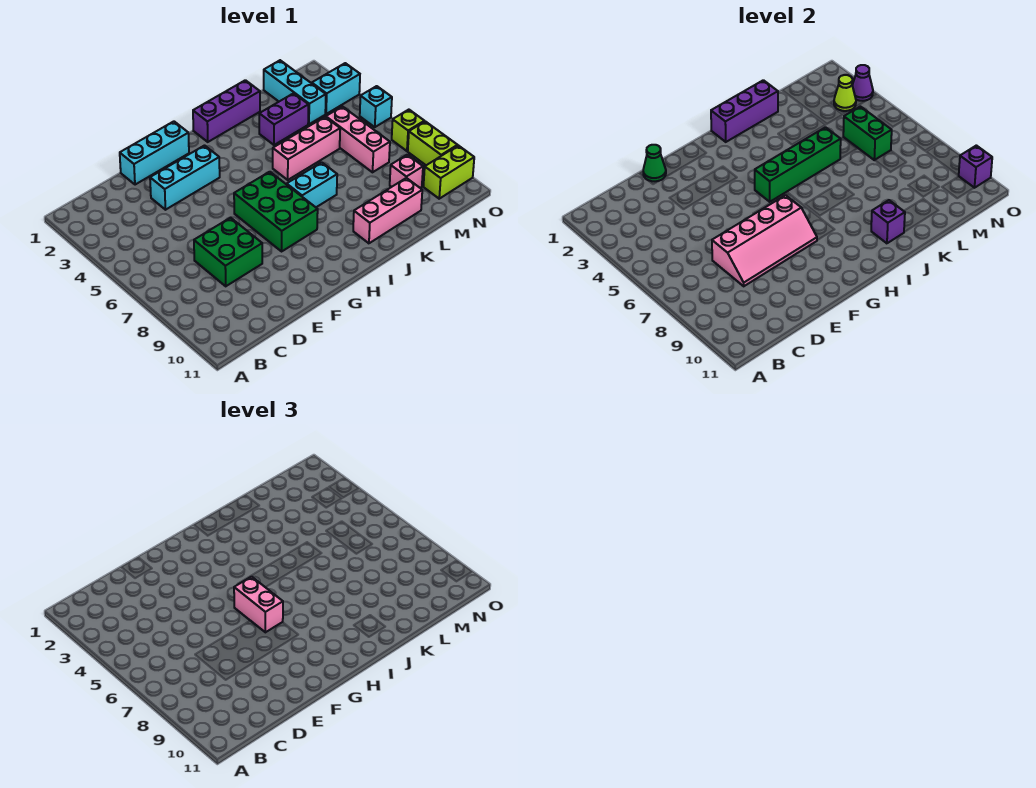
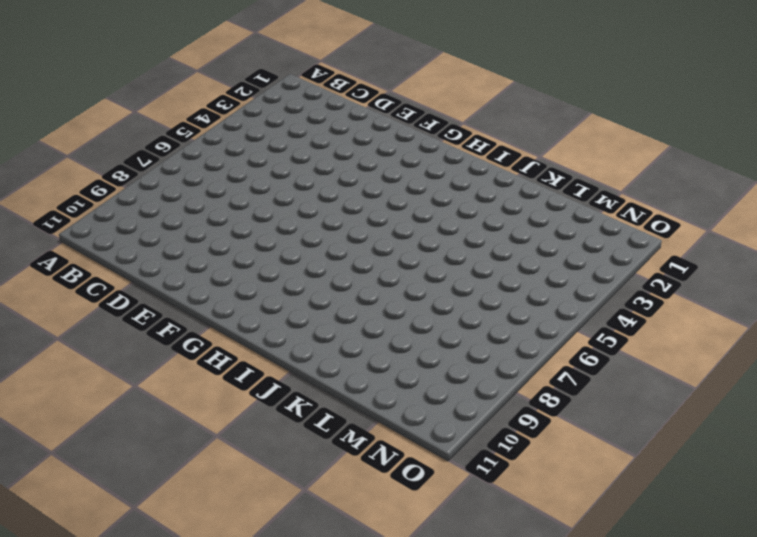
none -> green brick D7:E8 level 1
none -> cyan brick E1:G1 level 1
none -> cyan brick E3:G3 level 1

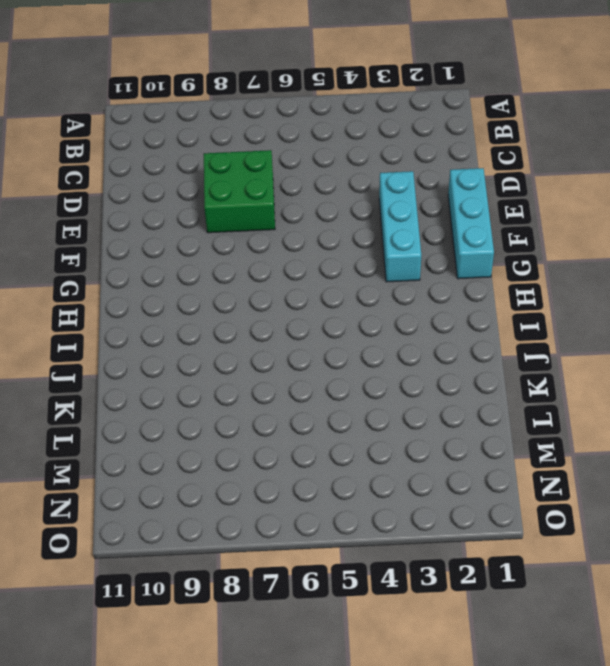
none -> green brick G6:H8 level 1
none -> purple brick I1:K1 level 1
none -> cyan brick I7:J7 level 1

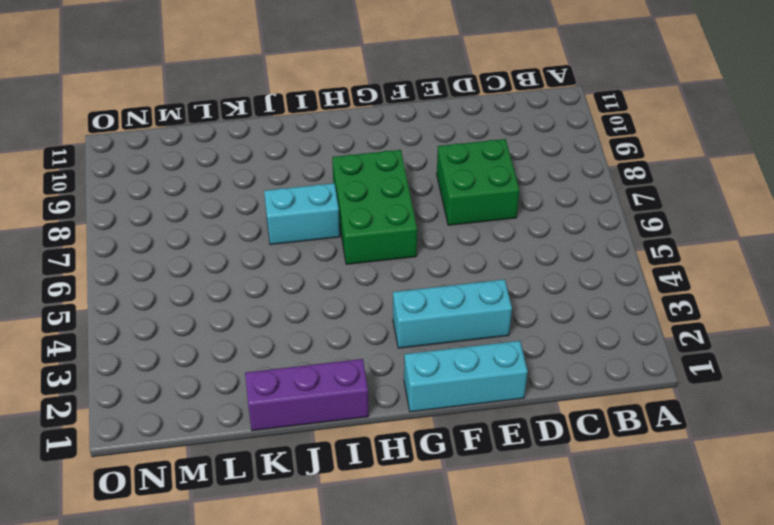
none -> pink brick J5:L5 level 1
none -> pink brick J10:L10 level 1
none -> purple brick K3:L3 level 1

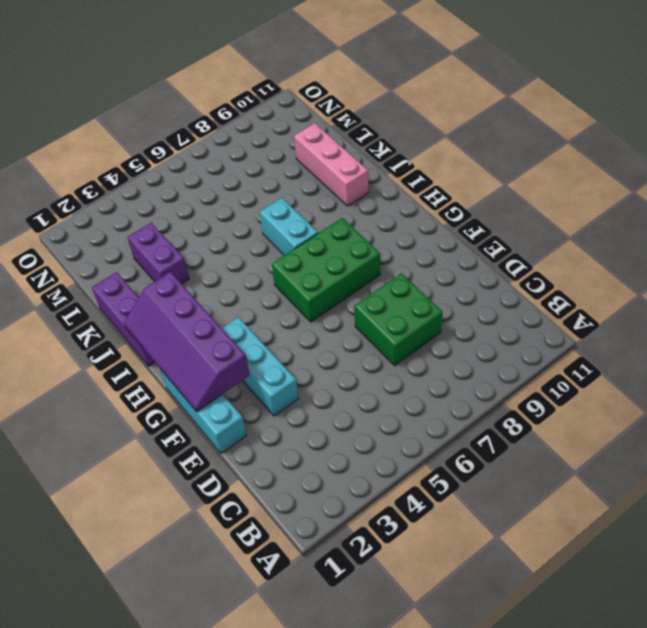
purple slope F1:I2 level 2 top 2 -> purple brick I1:K1 level 2
none -> pink brick J5:L5 level 1
none -> cyan brick M1:M3 level 1
none -> pink brick M5:M7 level 1

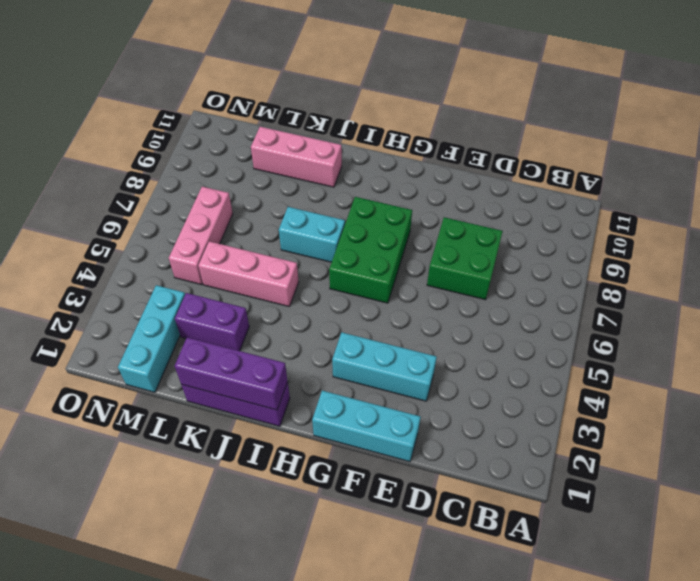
none -> pink brick M9 level 1
none -> cyan brick N3:O3 level 1
none -> lime brick N10:O10 level 1

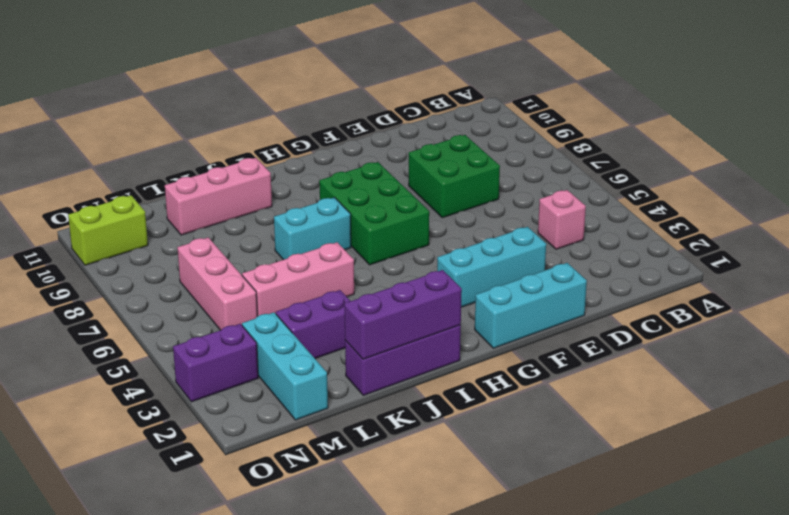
pink brick C4 level 1 -> pink brick M9 level 1
purple brick N3:O3 level 1 -> cyan brick N3:O3 level 1
none -> cyan brick O5 level 1
none -> lime brick O7 level 1
none -> lime brick O8:O9 level 1

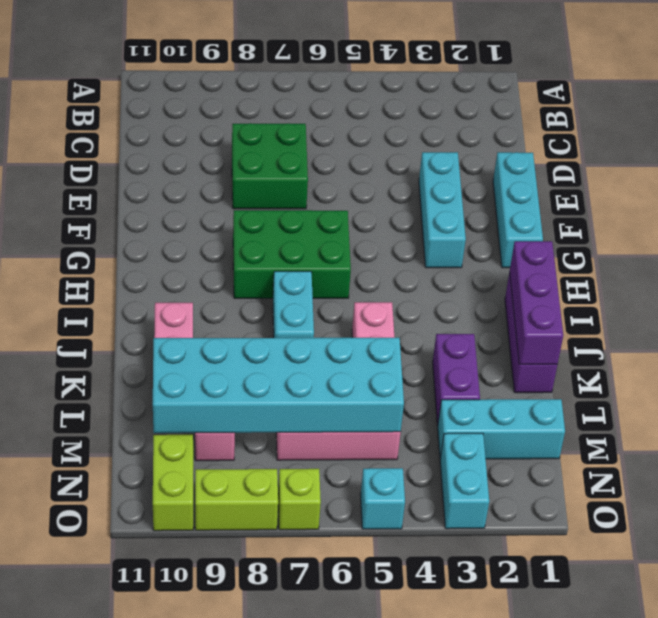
cyan brick L5:M10 level 2 -> green brick M5:M6 level 2
none -> pink slope D7:G8 level 2 top 7
none -> green cone E1 level 2
none -> green brick H5:K5 level 2

